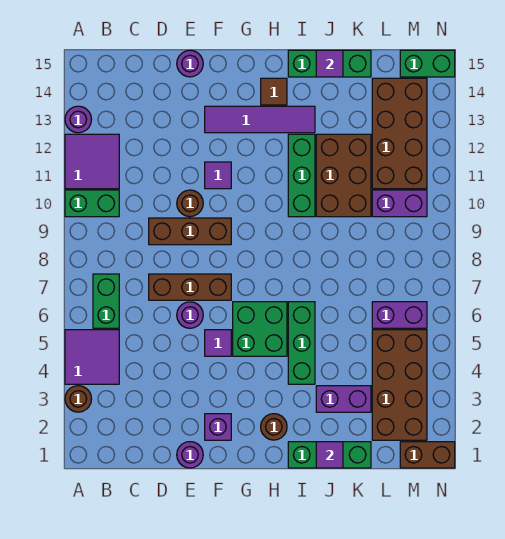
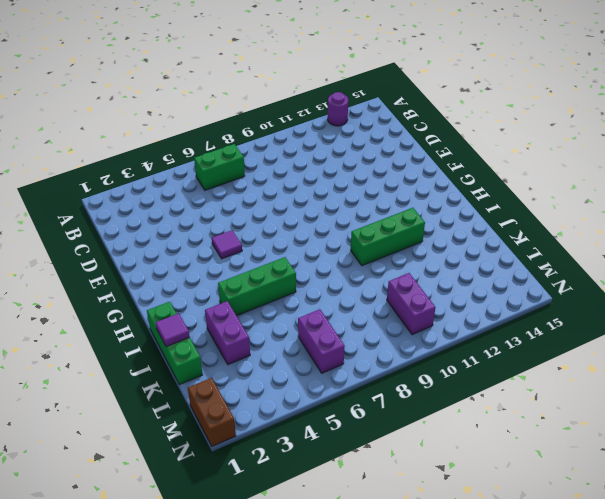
none -> brown round brick A3 level 1
none -> purple tile A4:B5 level 1
none -> green brick A10:B10 level 1
none -> purple tile A11:B12 level 1

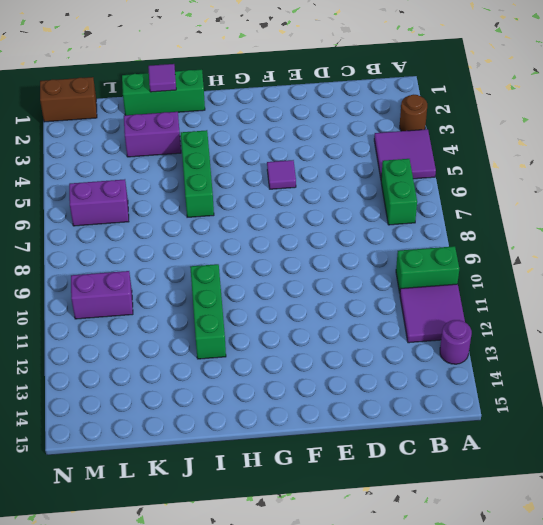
none -> brown brick D7:F7 level 1
none -> brown brick D9:F9 level 1
none -> purple round brick E1 level 1
none -> purple round brick E6 level 1

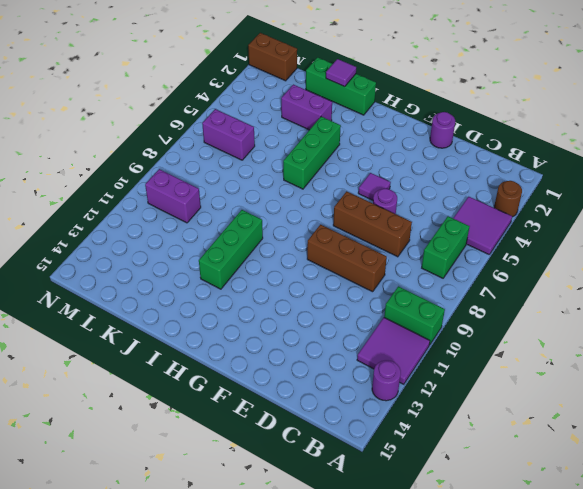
none -> brown round brick E10 level 1
none -> purple round brick E15 level 1
none -> purple brick F2 level 1
none -> purple tile F11 level 1

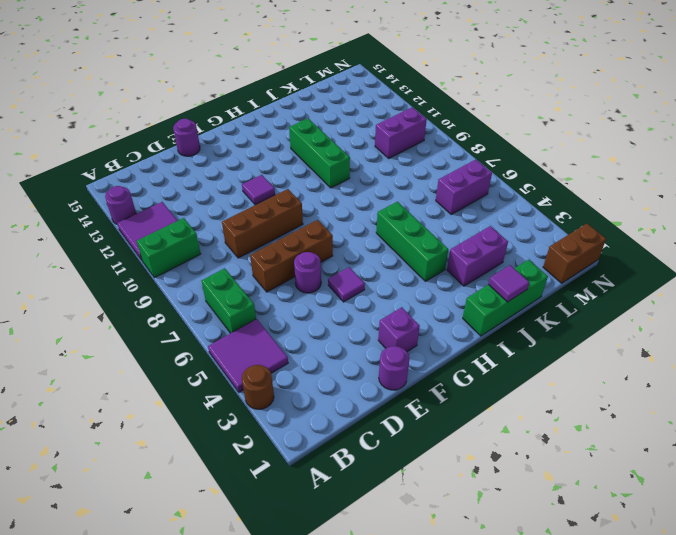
none -> brown round brick E10 level 1
none -> purple tile F13:I13 level 1
none -> green brick G5:H6 level 1
none -> brown round brick H2 level 1

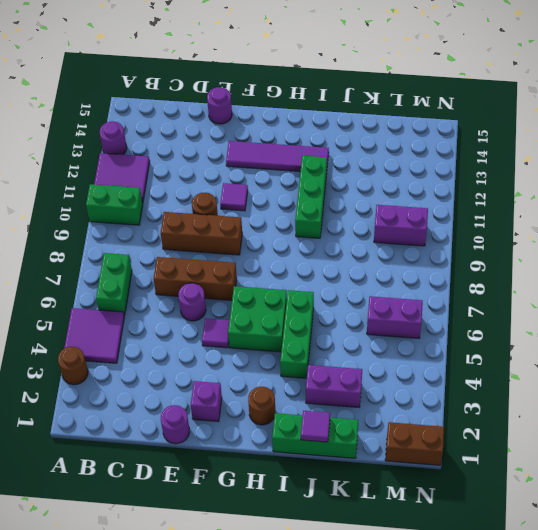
none -> brown tile H14 level 1
none -> green brick I15:K15 level 1
none -> brown brick J10:K12 level 1
none -> brown brick L2:M5 level 1

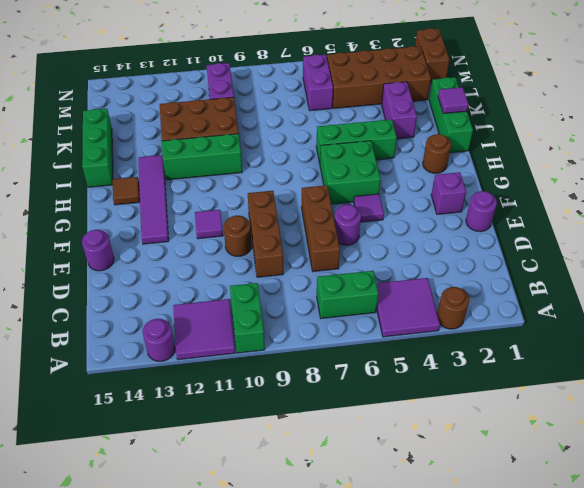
none -> brown brick L11:M14 level 1
none -> green brick M15:N15 level 1
none -> purple tile J15 level 2

